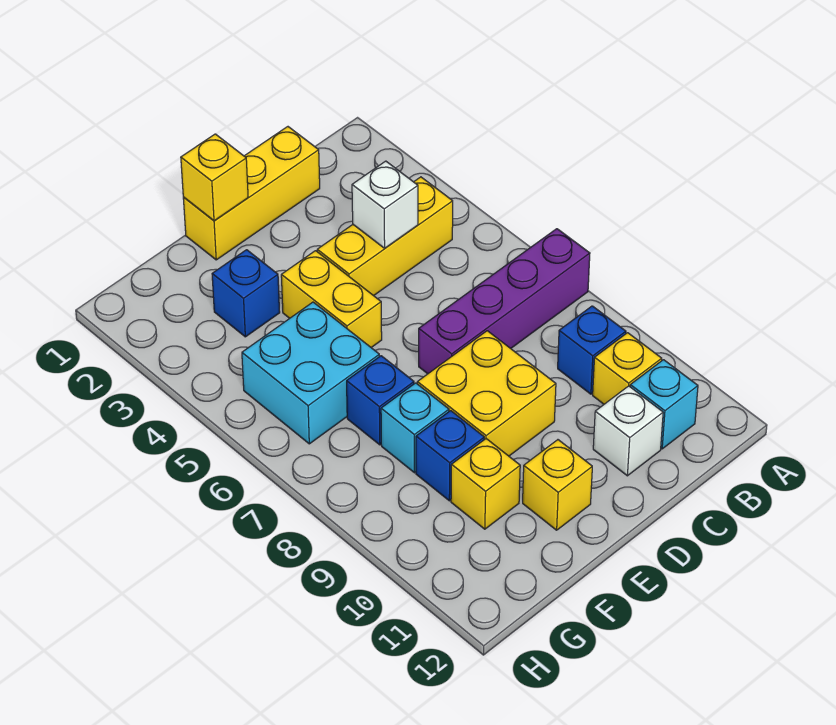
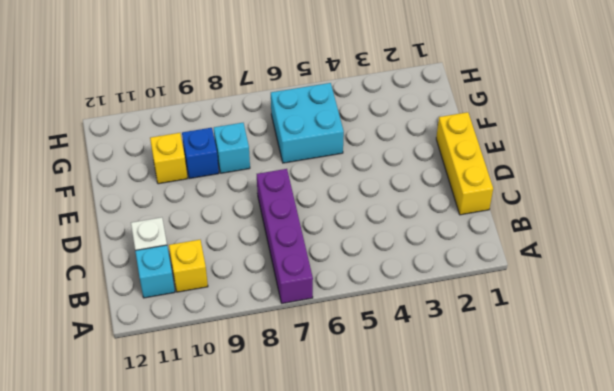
none -> yellow brick B4:D4 level 1
none -> blue brick B9 level 1
none -> yellow brick D8:E9 level 1

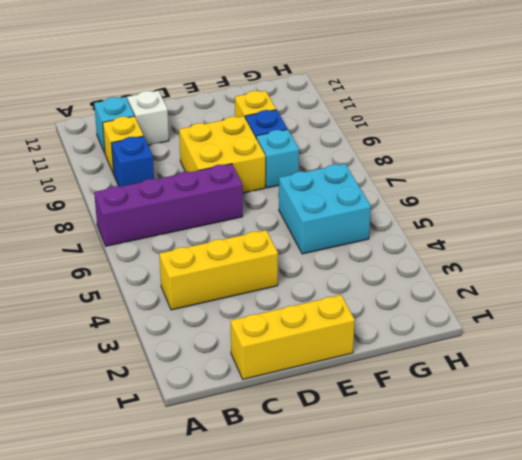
none -> yellow brick E4:E5 level 1
none -> yellow brick E11 level 1
none -> blue brick F3 level 1

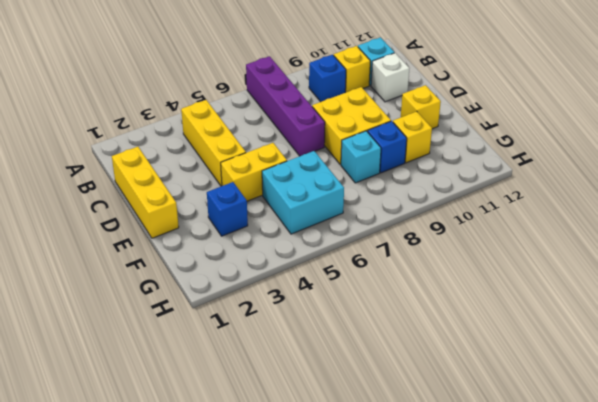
none -> blue brick F7 level 1
none -> white brick C4 level 2
none -> yellow brick E1 level 2

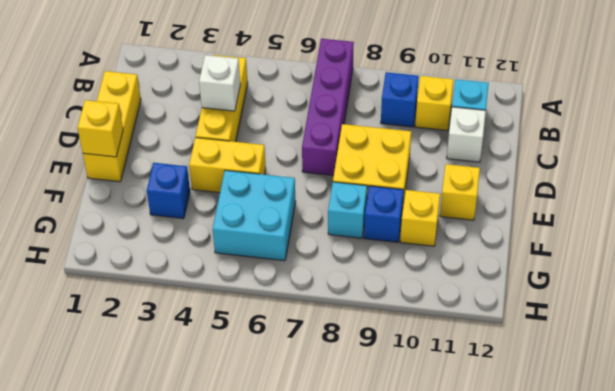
none -> blue brick F7 level 1

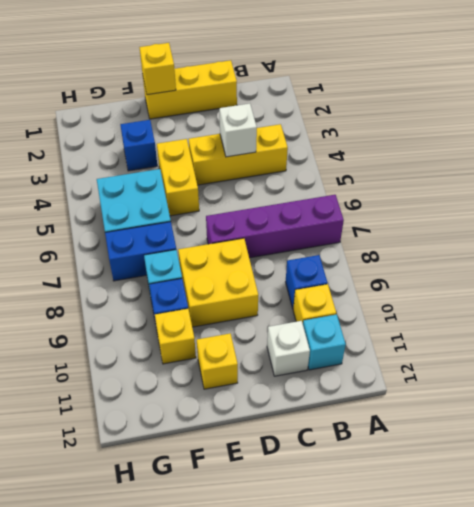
blue brick F7:G7 level 1 -> blue brick F7 level 1

